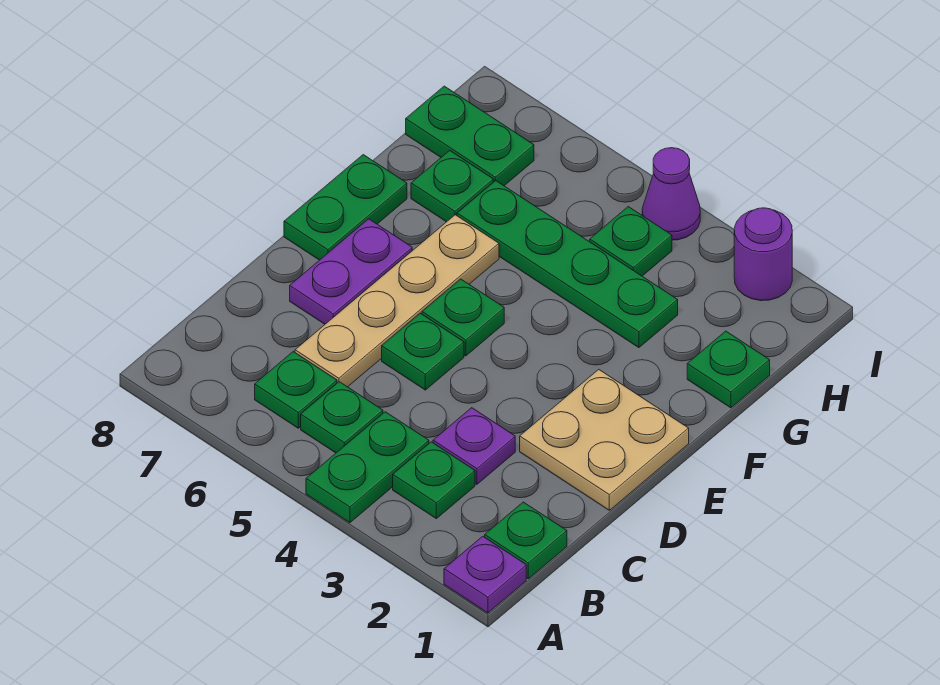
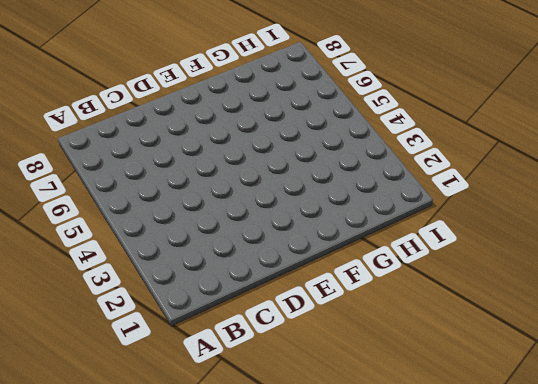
none -> purple plate A1 level 1
none -> green plate A4:B4 level 1
none -> green plate B1 level 1

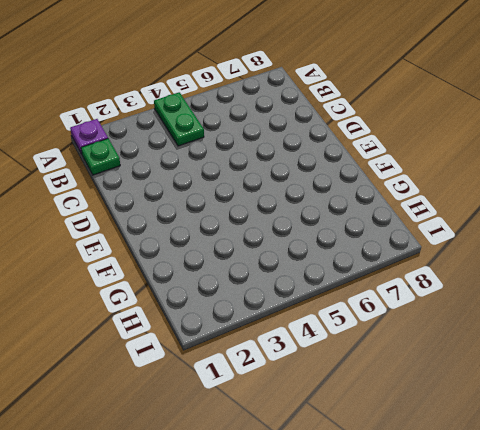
none -> green plate B3 level 1
none -> green plate B5 level 1
none -> green plate B6 level 1

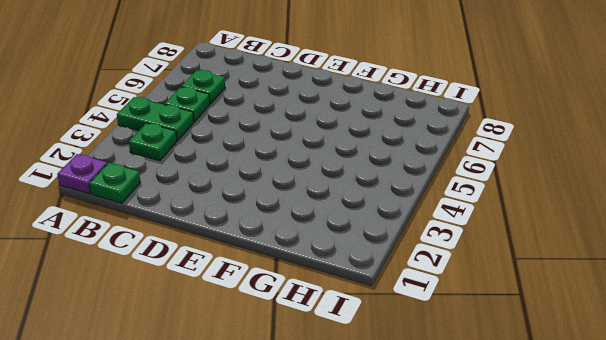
none -> purple plate C3 level 1
none -> tan plate C6:F6 level 1
none -> tan plate D1:E2 level 1

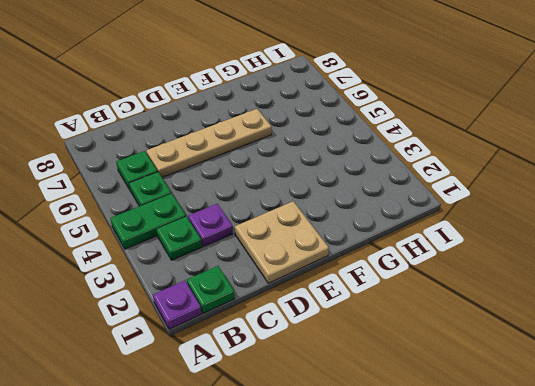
none -> green plate D5 level 1
none -> purple plate D7:E7 level 1
none -> green plate E5 level 1

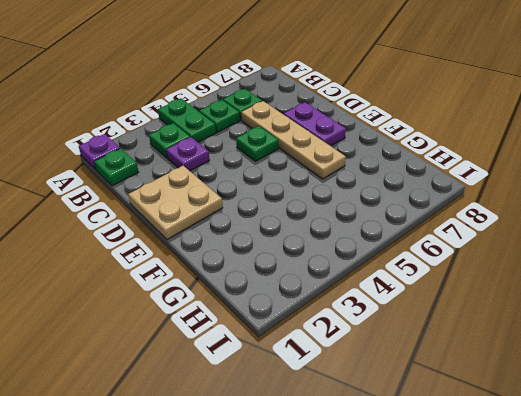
none -> green plate E5 level 1
none -> green plate E8:F8 level 1
none -> green plate G1 level 1

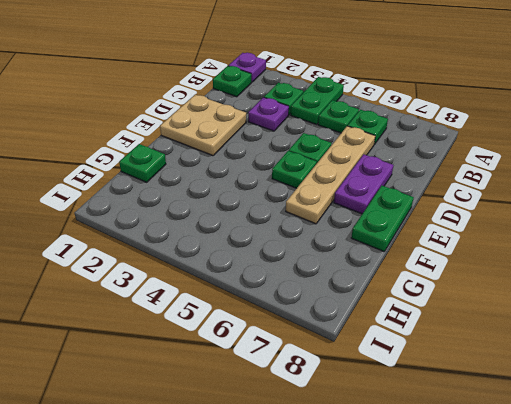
none -> green plate G3:G6 level 1
none -> green plate G7 level 1
none -> green plate H4 level 1

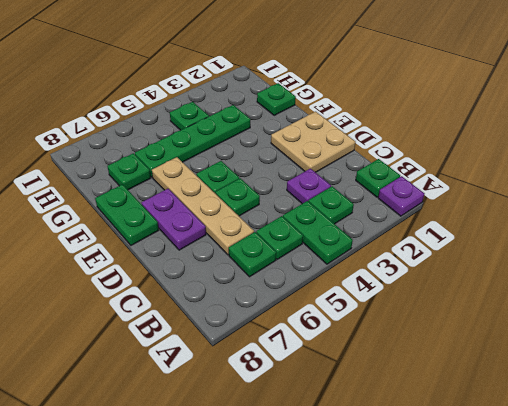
none -> green plate H7:H8 level 1
none -> purple round brick I2 level 1
none -> purple cone I4 level 1

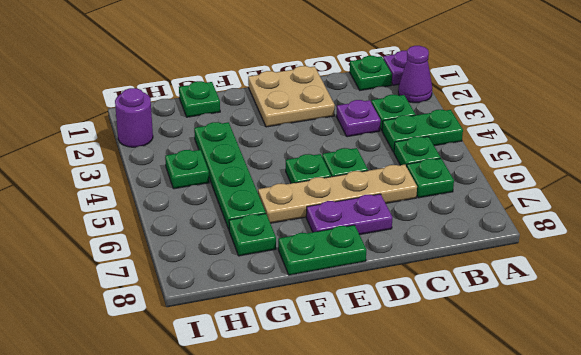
purple cone A2 level 1 -> purple cone I4 level 1
none -> green plate H7:H8 level 1

